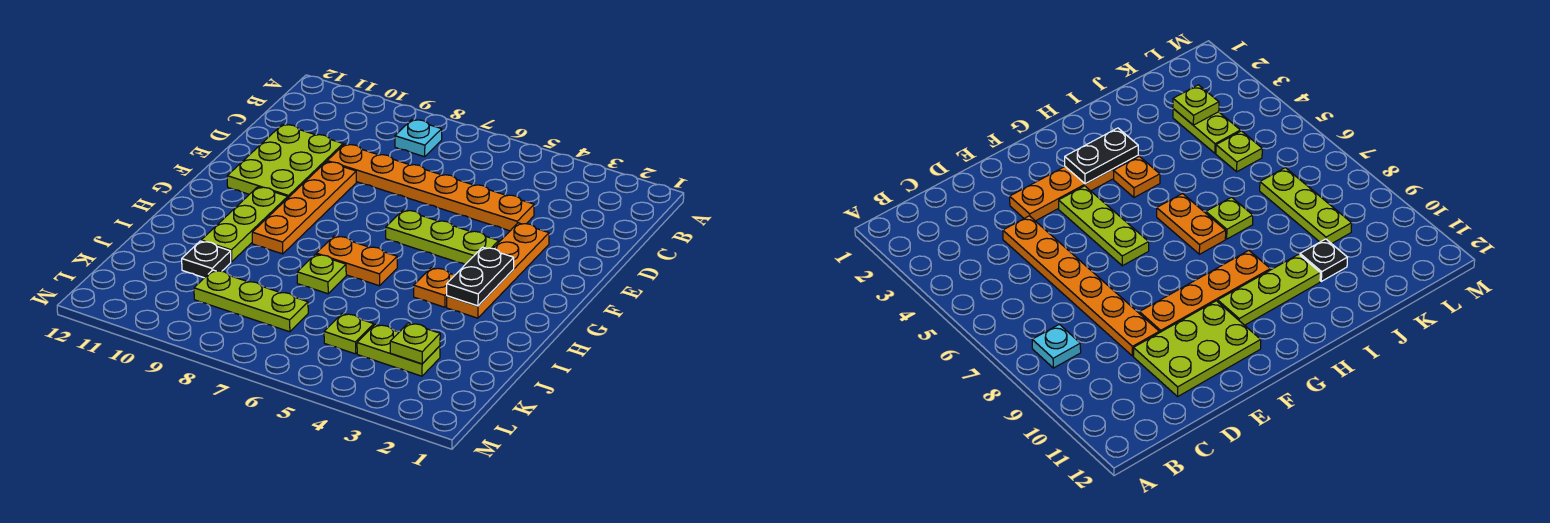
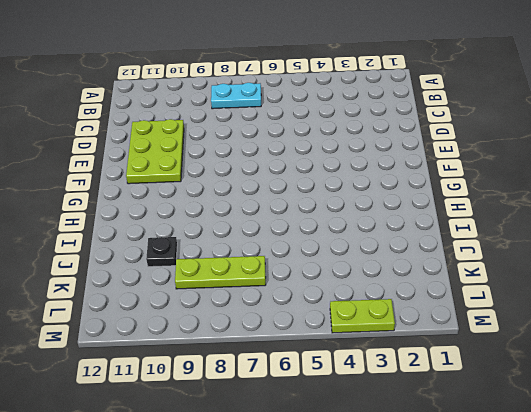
cyan plate B7:B8 level 1 -> cyan plate B8 level 1
lime plate M3:M4 level 1 -> lime plate K3:K4 level 1
none -> orange plate D4:D9 level 1
none -> orange plate E3:H3 level 1
none -> orange plate E9:H9 level 1

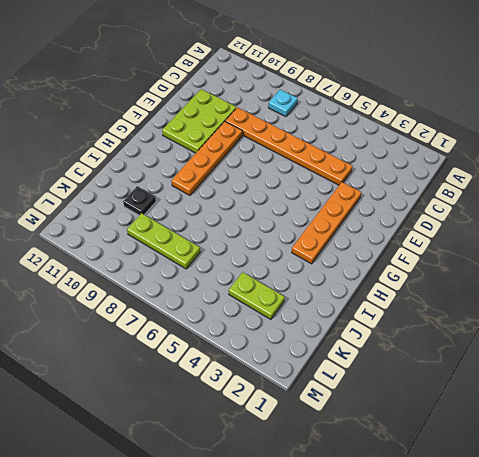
none -> lime plate F4:F6 level 1
none -> lime plate G10:I10 level 1
none -> orange plate H4 level 1

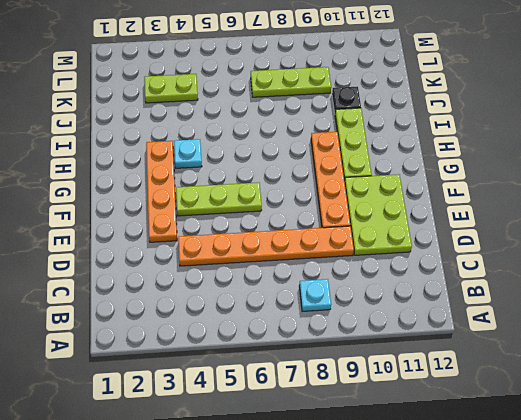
cyan plate H4 level 1 -> orange plate H4 level 1
none -> orange plate H6:H7 level 1
none -> lime plate I7 level 1
none -> lime plate K5 level 1

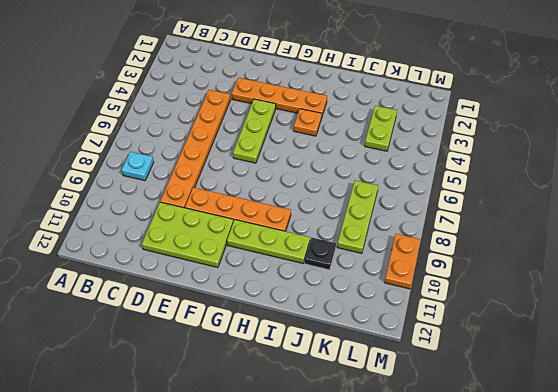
orange plate M9:M10 level 1 -> orange plate H6:H7 level 1
none -> lime plate I7 level 1
none -> lime plate K5 level 1
none -> black plate G3:H3 level 2

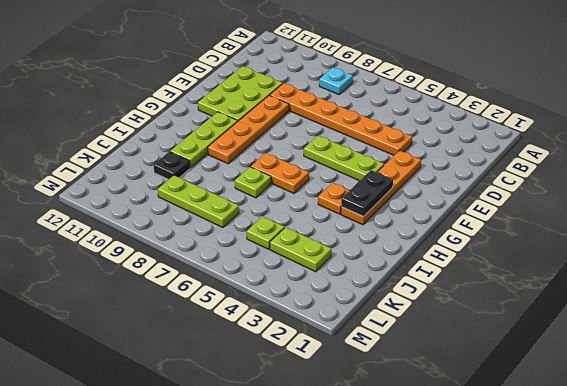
none -> lime plate K3 level 2

